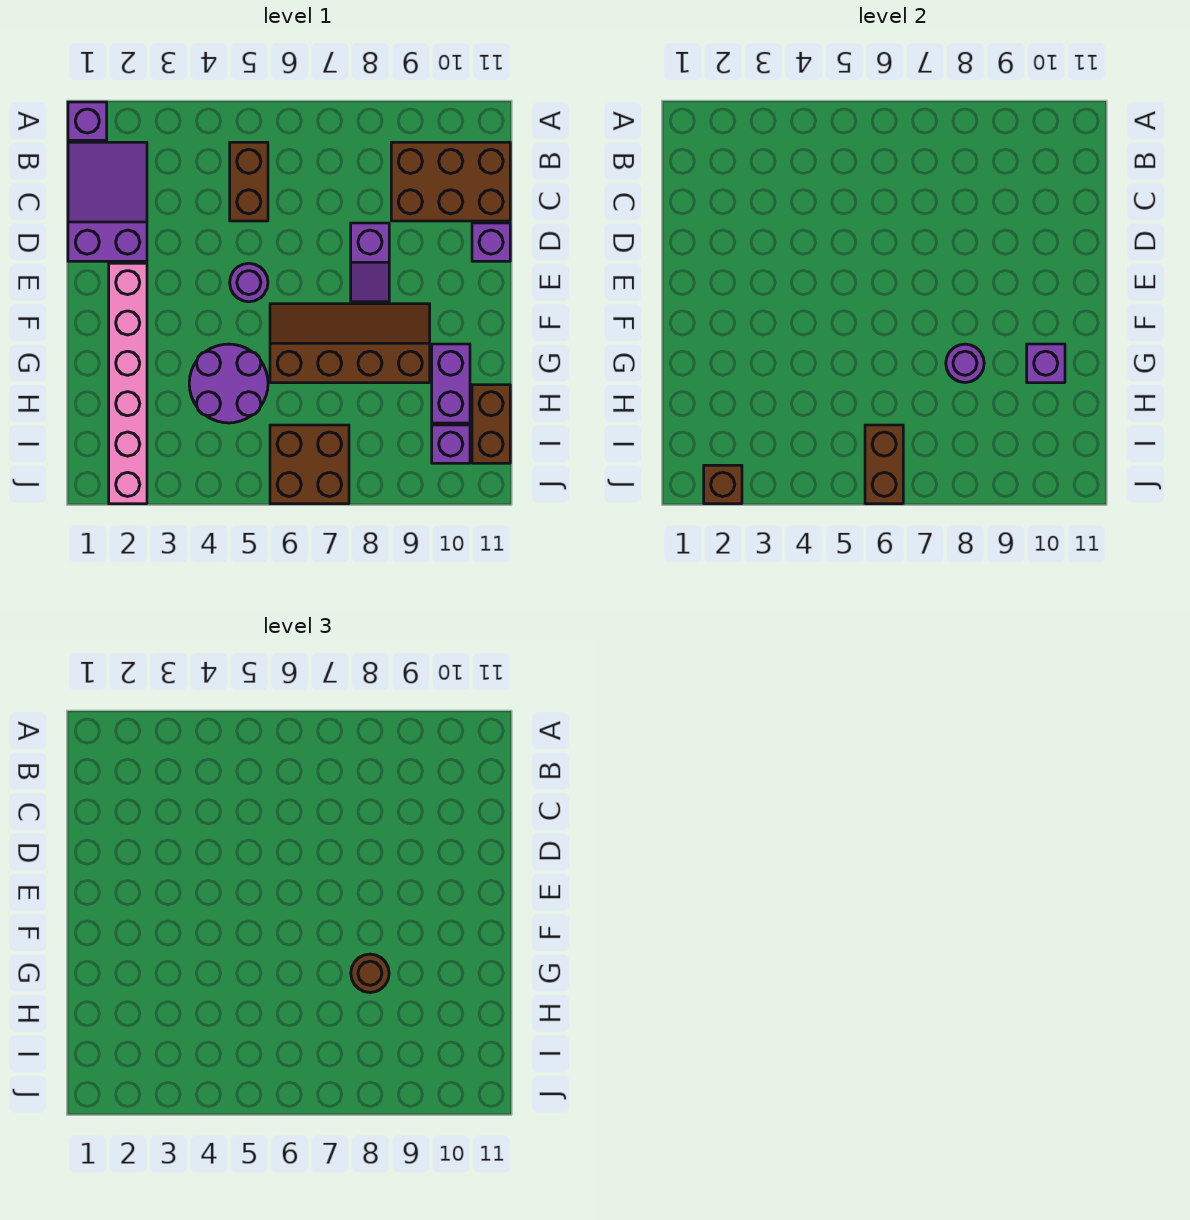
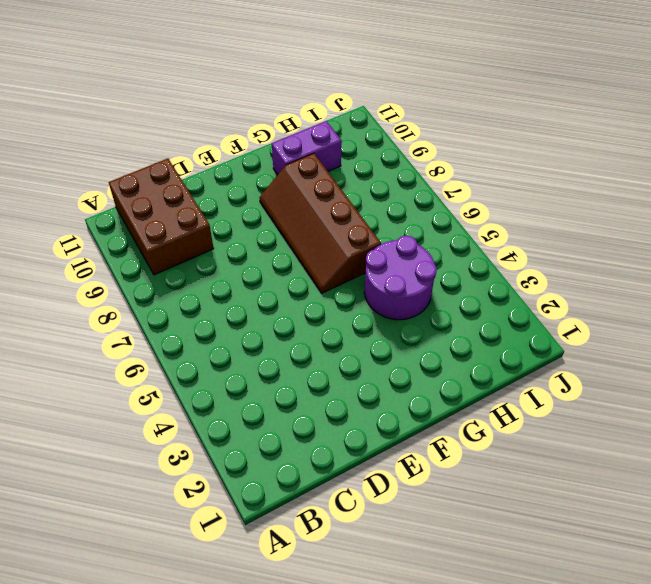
none -> purple brick A1 level 1
none -> purple slope B1:D2 level 1 top D
none -> brown brick B5:C5 level 1

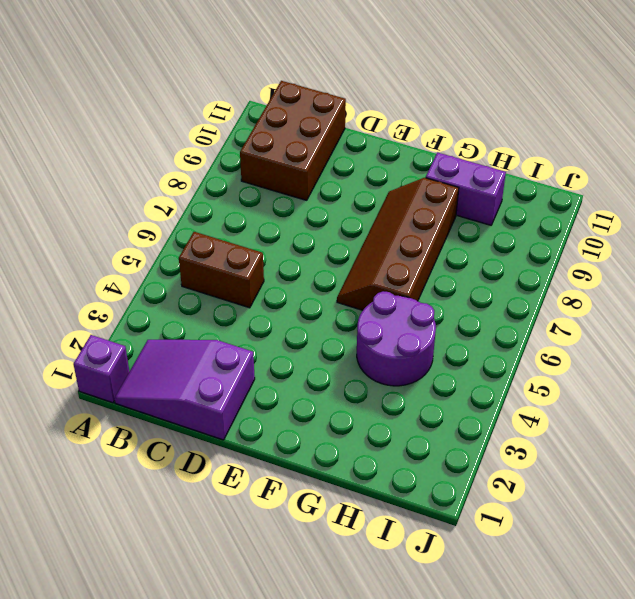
none -> purple slope D8:E8 level 1 top D
none -> purple brick D11 level 1
none -> pink brick E2:J2 level 1

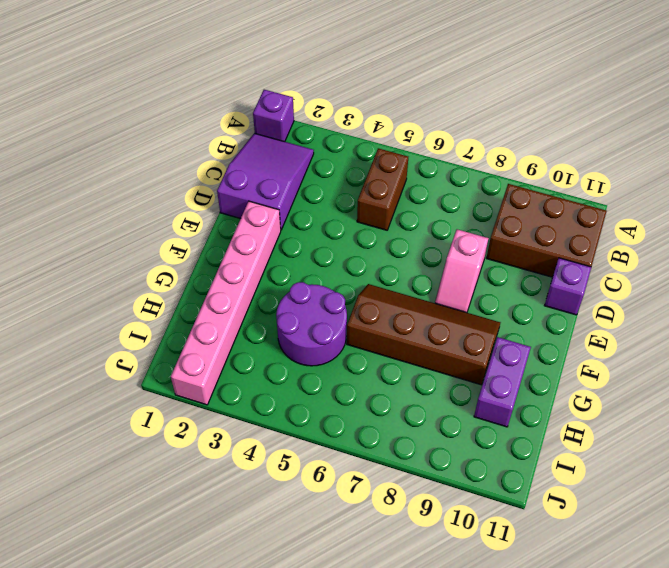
pink slope D8:E8 level 1 top D -> purple slope D8:E8 level 1 top D
none -> purple round brick E5 level 1
none -> brown brick H11:I11 level 1
none -> brown brick I6:J7 level 1

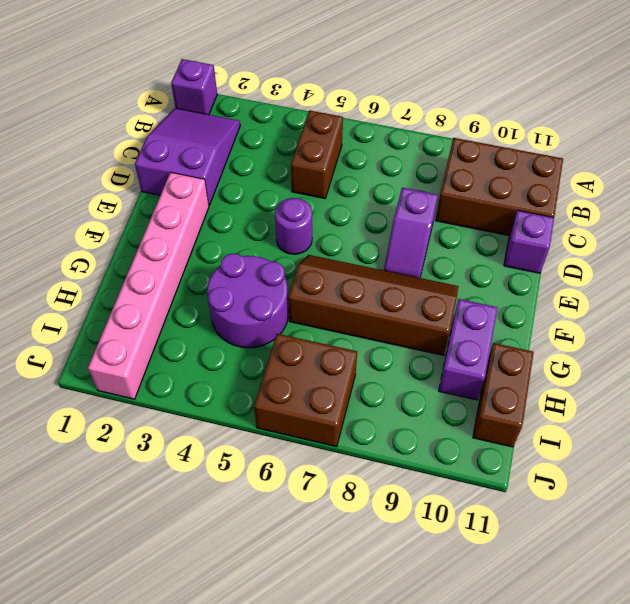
none -> purple brick I10 level 1
none -> purple round brick G8 level 2
none -> purple brick G10 level 2

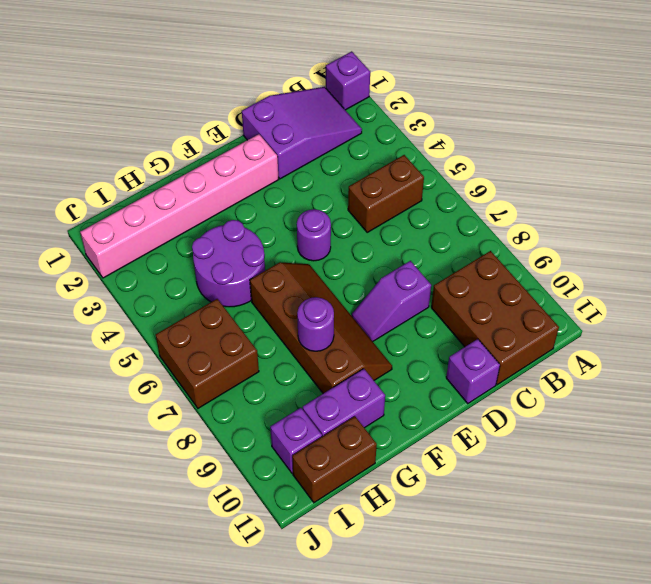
none -> purple brick G10 level 2
none -> brown brick I6:J6 level 2
none -> brown brick J2 level 2

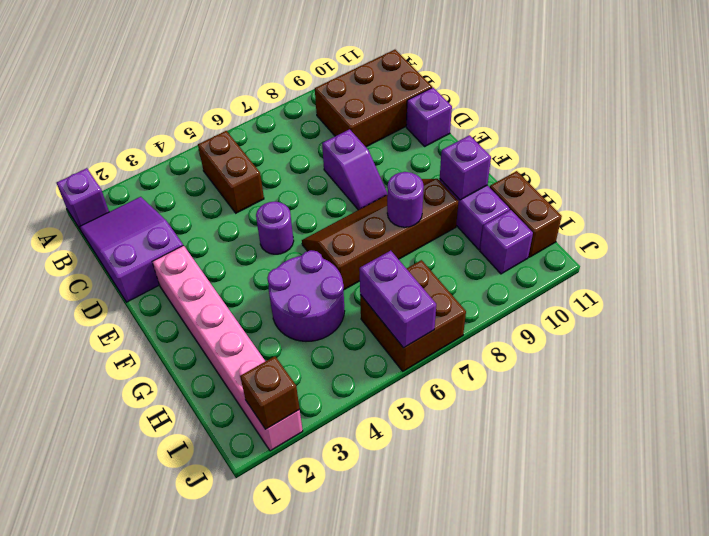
purple brick I6:J6 level 2 -> brown brick I6:J6 level 2
none -> brown round brick G8 level 3

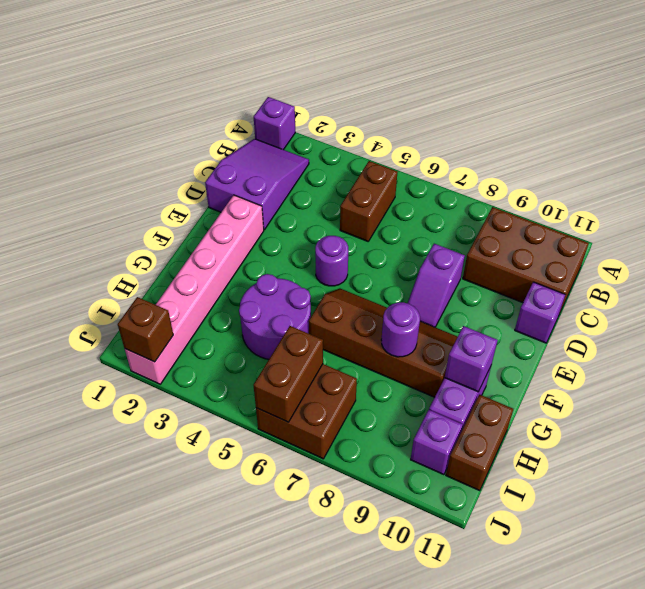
none -> brown round brick G8 level 3

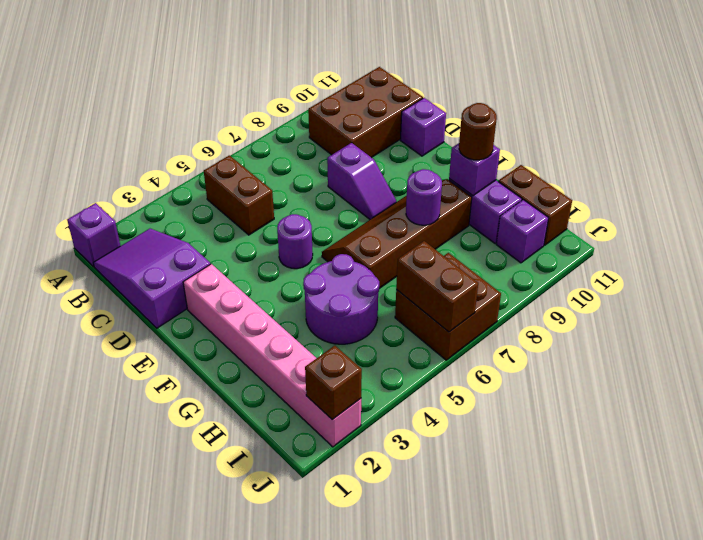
brown round brick G10 level 3 -> brown round brick G8 level 3

